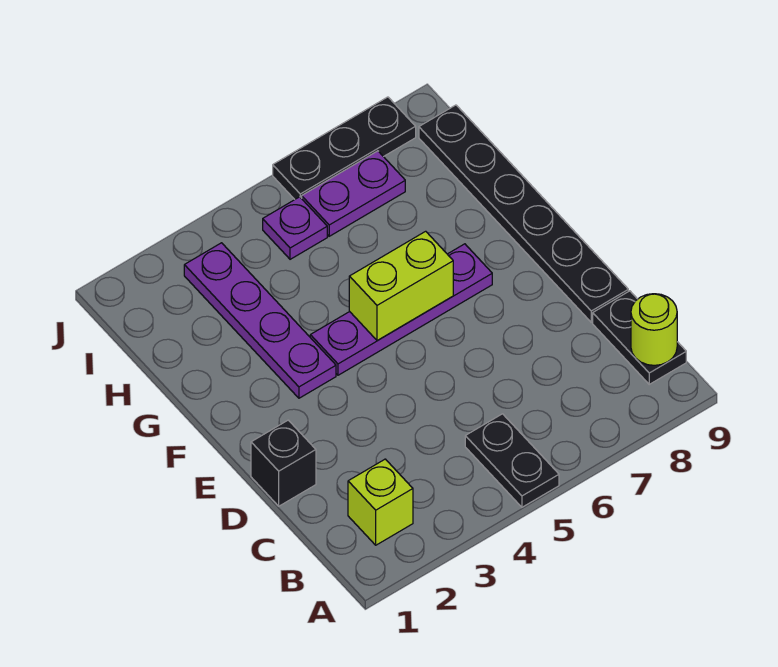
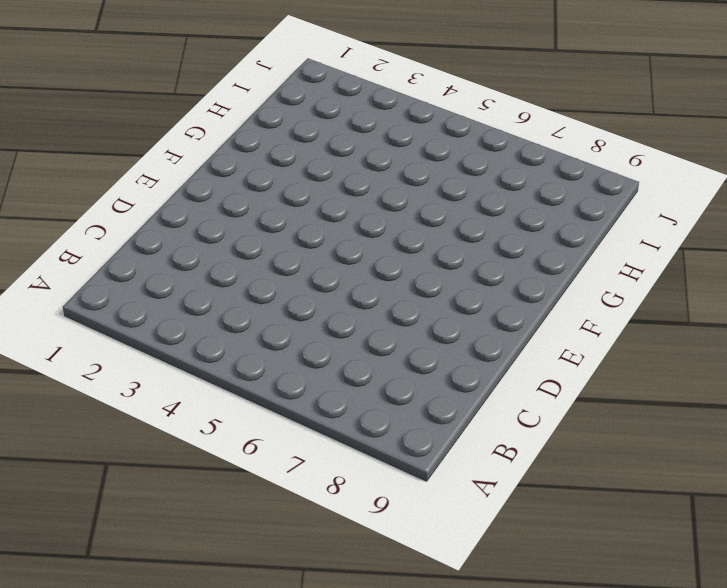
none -> black plate A5:B5 level 1
none -> lime brick B2 level 1
none -> black plate B9:C9 level 1

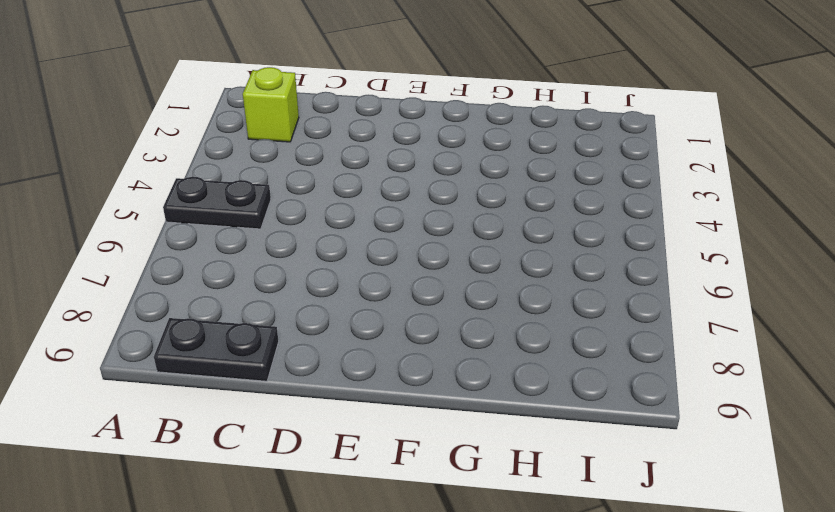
none -> black brick D1 level 1
none -> black plate D9:I9 level 1
none -> purple plate F3:I3 level 1

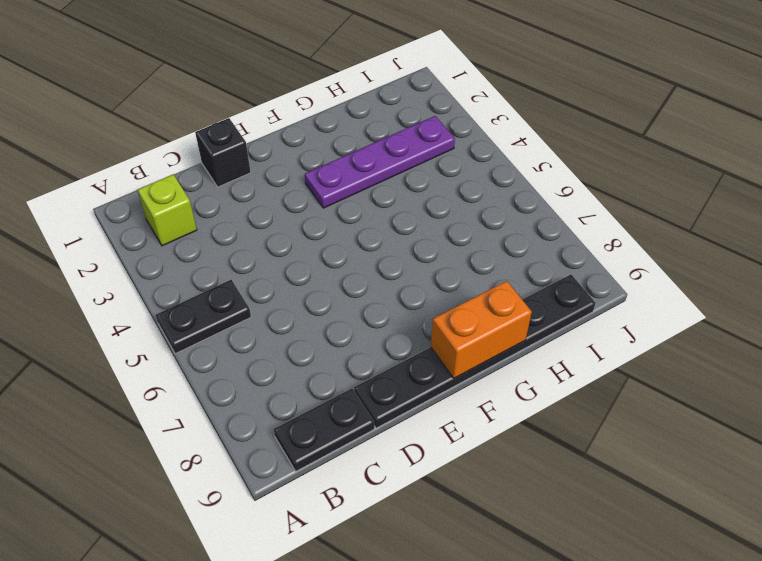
orange brick F9:G9 level 2 -> none
none -> purple plate F4:F7 level 1
none -> purple plate I5 level 1
none -> purple plate I6:I7 level 1

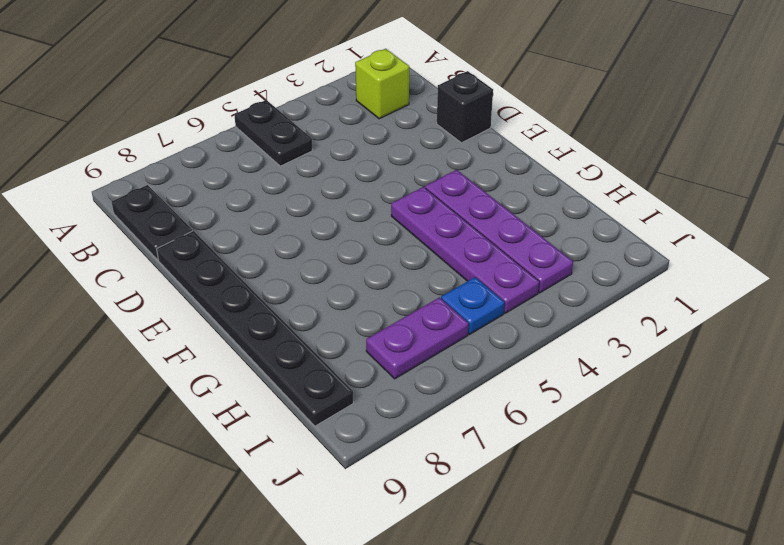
purple plate F4:I4 level 1 -> purple plate F4:F7 level 1
blue plate I5 level 1 -> purple plate I5 level 1
none -> black plate J6:J8 level 1
none -> lime round brick B9 level 2
none -> lime brick F5:F6 level 2

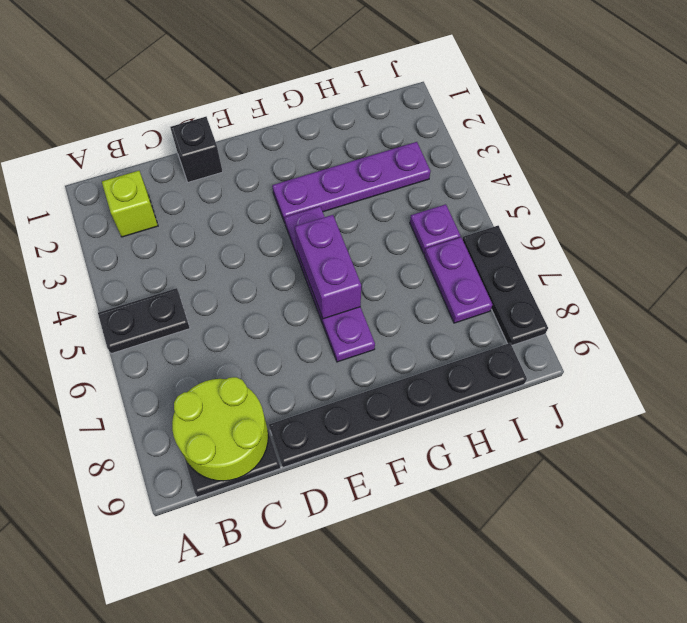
lime round brick B8:C9 level 2 -> lime round brick B9 level 2
purple brick F5:F6 level 2 -> lime brick F5:F6 level 2

